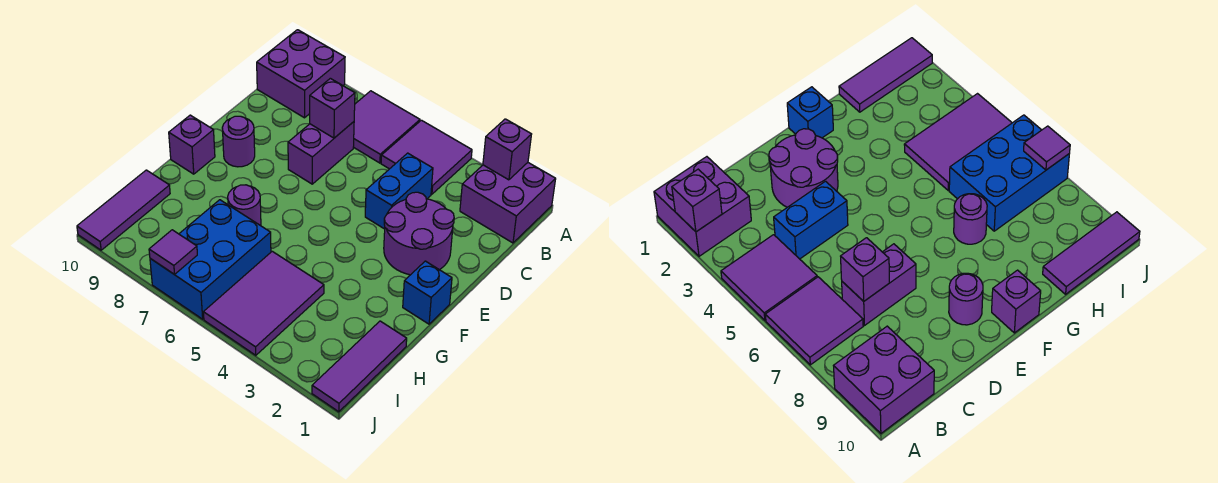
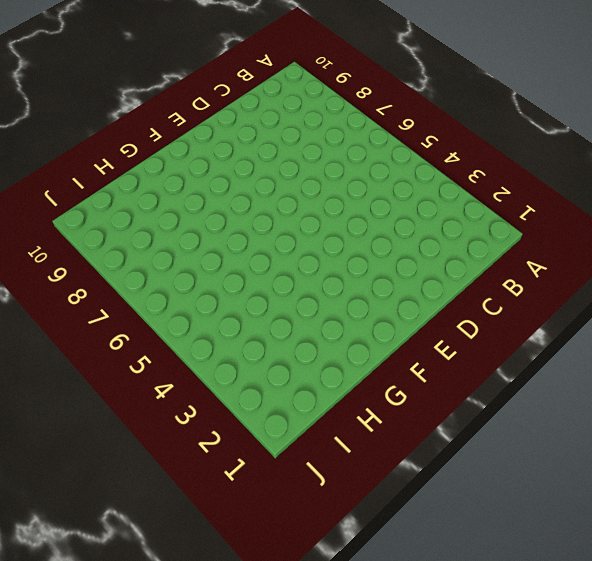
none -> purple brick A1:B2 level 1
none -> purple tile A4:B5 level 1
none -> purple tile A6:B7 level 1

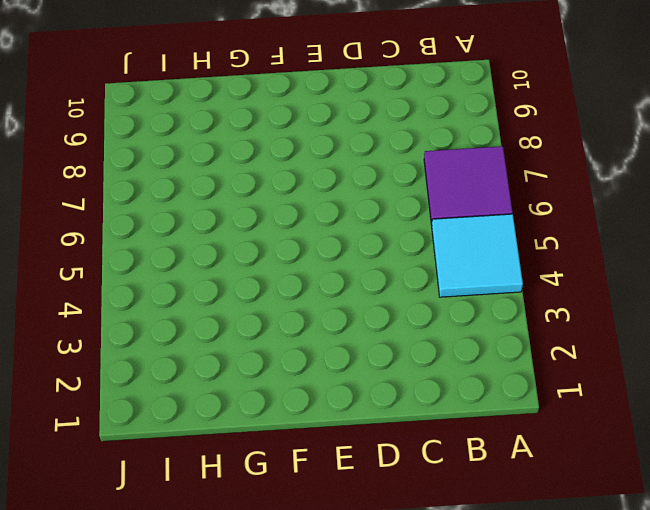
cyan tile A4:B5 level 1 -> purple tile A4:B5 level 1
none -> purple brick A1:B2 level 1
none -> purple brick A9:B10 level 1
none -> blue brick C4:D4 level 1

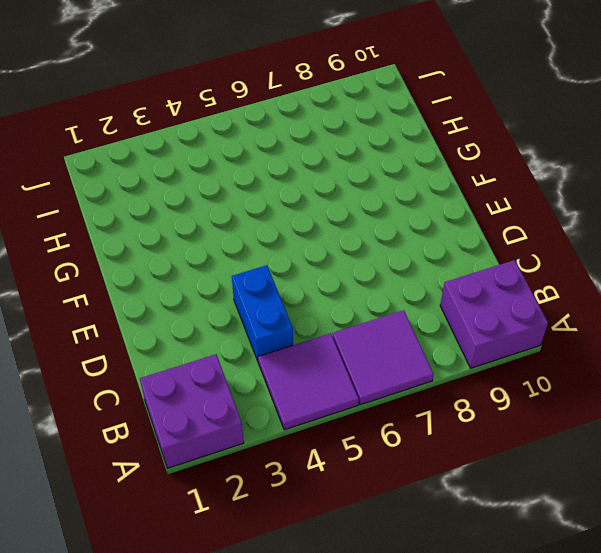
none -> purple brick C7:D7 level 1
none -> purple round brick D2:E3 level 1
none -> purple round brick E9 level 1

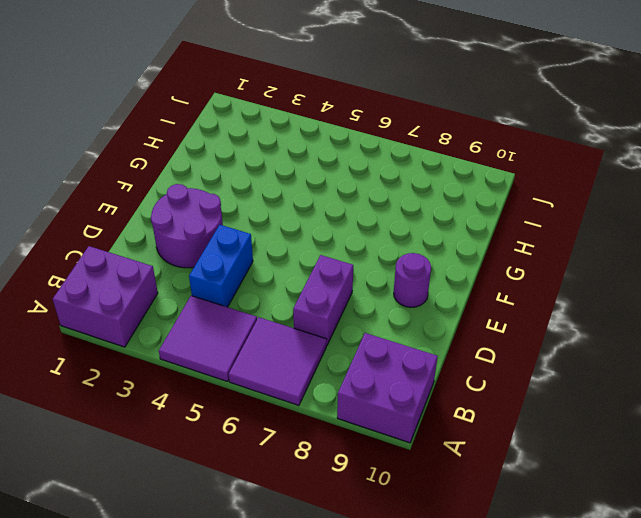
none -> blue brick F1 level 1
none -> purple brick F10 level 1
none -> purple round brick G7 level 1

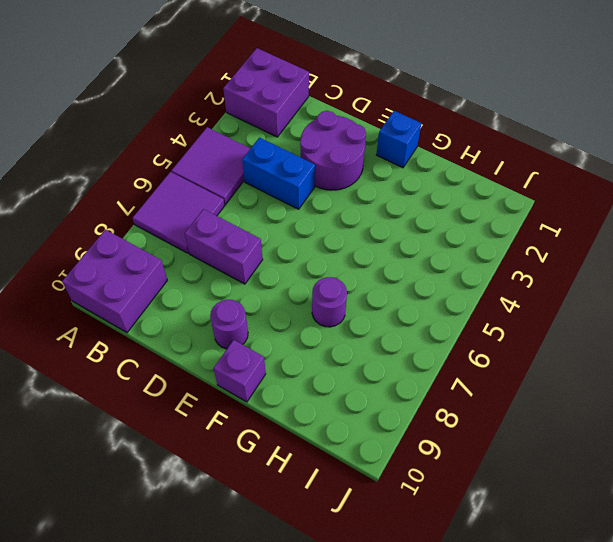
none -> purple tile H1:J1 level 1
none -> purple tile H4:J5 level 1
none -> blue brick H6:J7 level 1

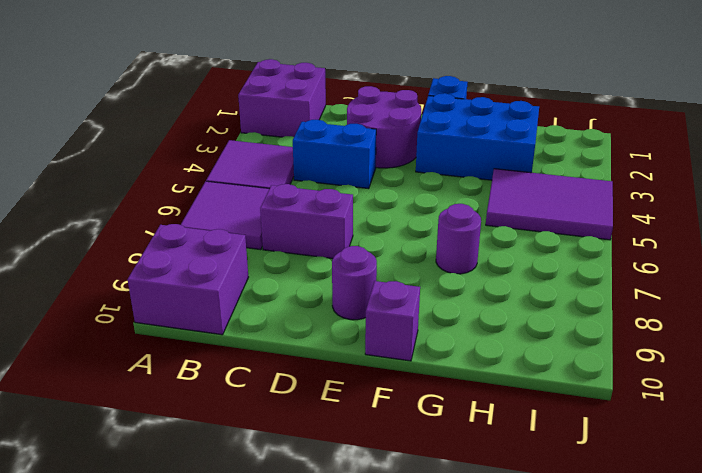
blue brick F2:H3 level 1 -> blue brick H6:J7 level 1
none -> purple tile H1:J1 level 1
none -> purple tile H10:J10 level 1
none -> purple brick A2 level 2

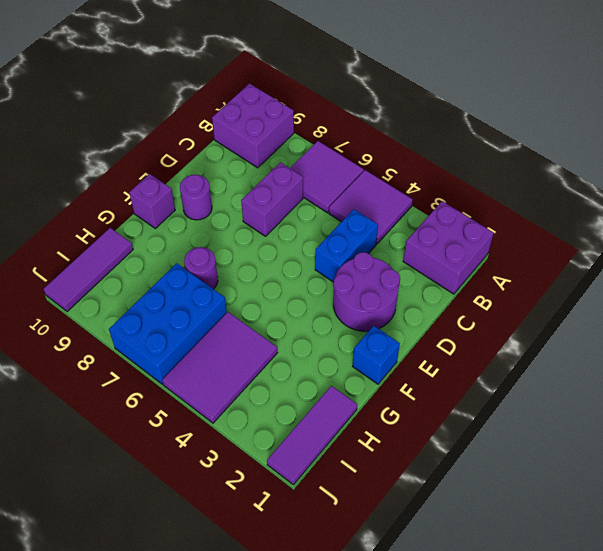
none -> purple brick A2 level 2
none -> purple brick C7 level 2
none -> purple tile J7 level 2

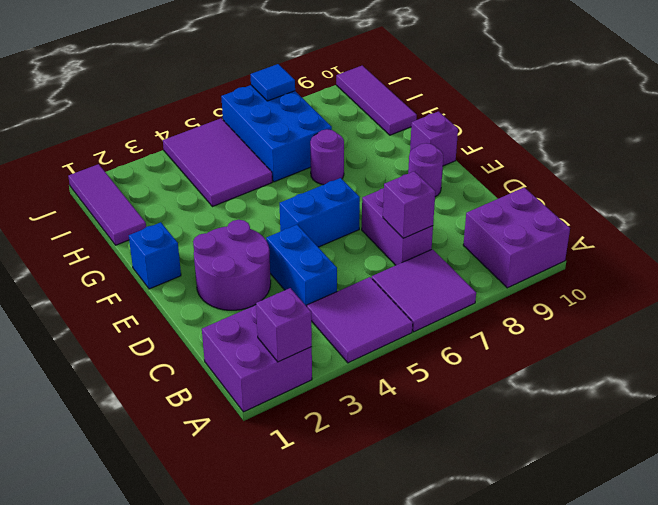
blue brick E5:E6 level 1 -> none
blue tile J7 level 2 -> purple tile J7 level 2

